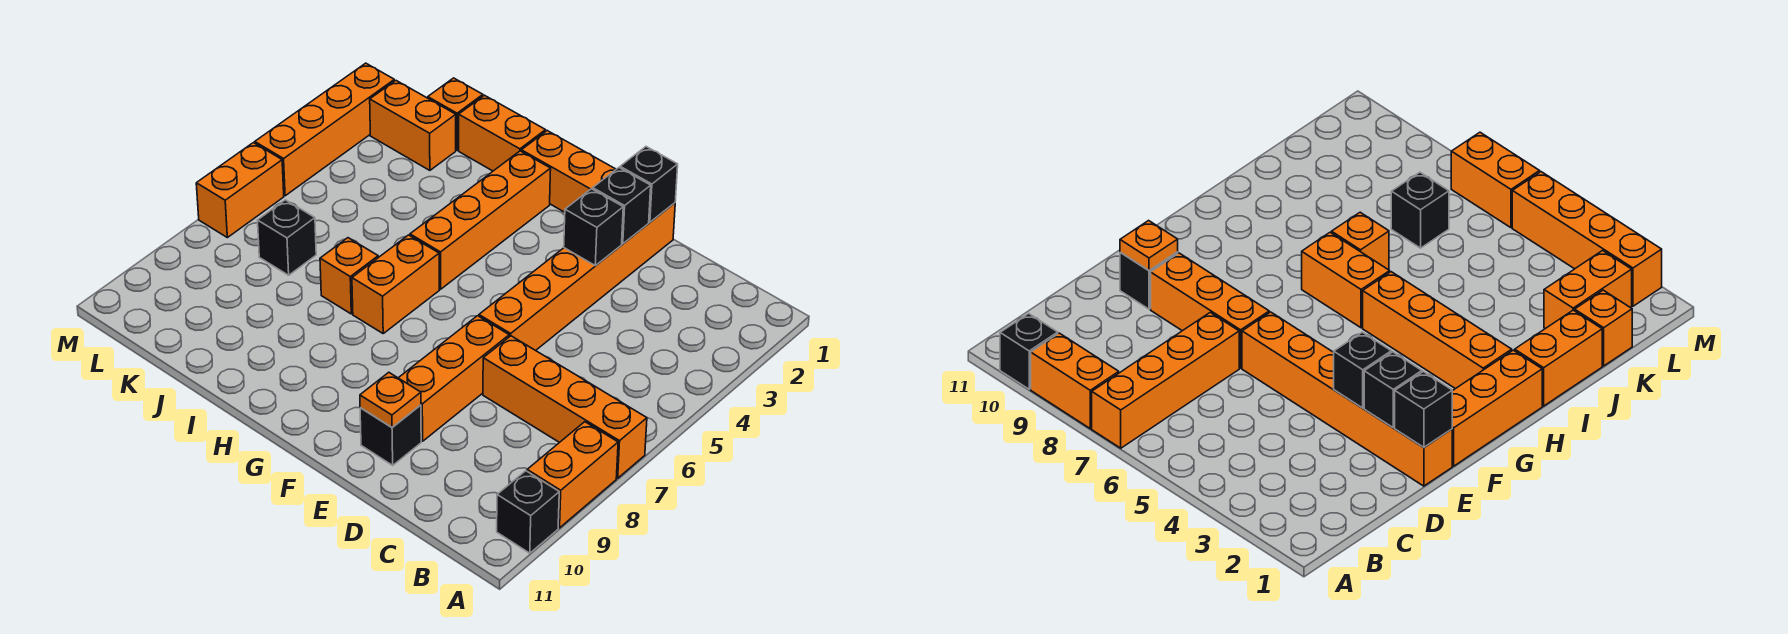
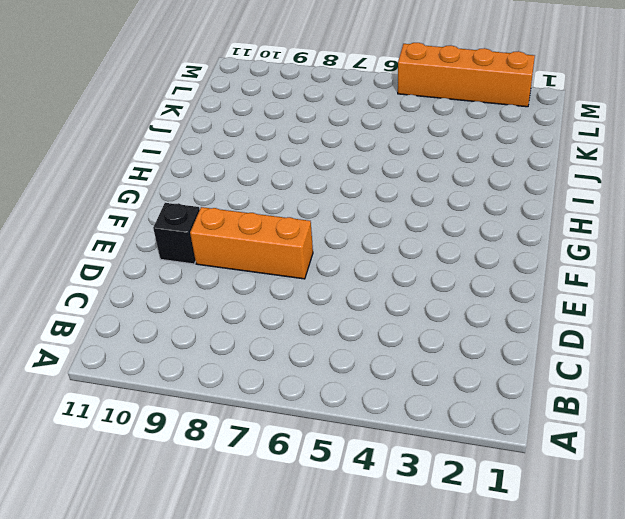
none -> orange brick A7:D7 level 1
none -> orange brick A8:A9 level 1
none -> black brick A10 level 1

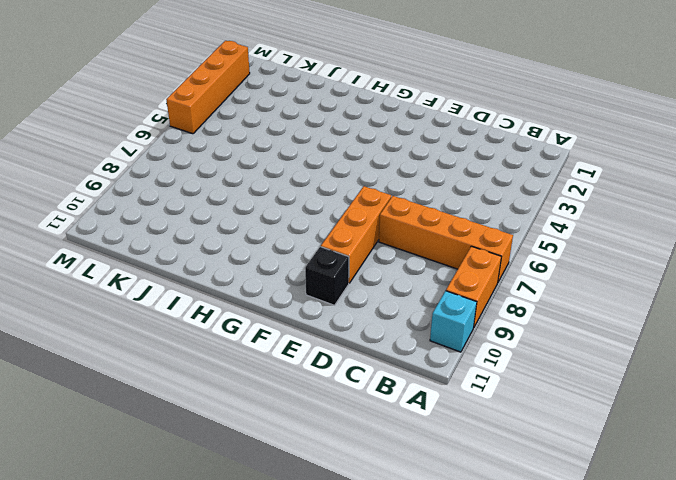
cyan brick A10 level 1 -> black brick A10 level 1
none -> orange brick E1:E6 level 1
none -> orange brick F1:H1 level 1
none -> orange brick H2:H5 level 1

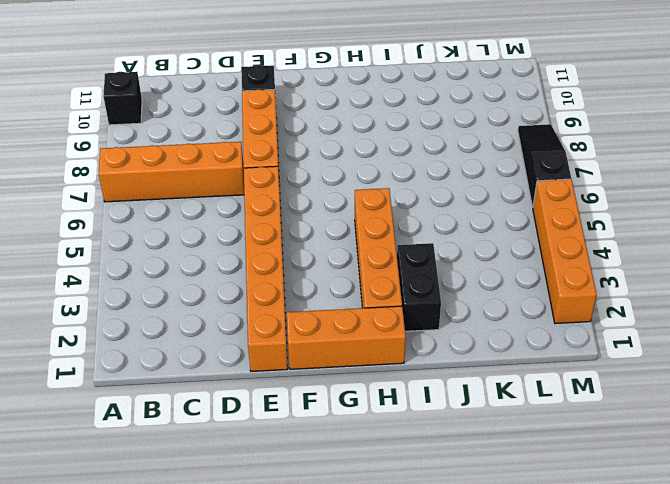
black brick I2:I3 level 1 -> none
black slope M6:M8 level 1 top 6 -> orange brick M6:M7 level 1
none -> orange brick A8:A9 level 1
none -> orange brick H6:H7 level 1
none -> orange brick I1:J1 level 1

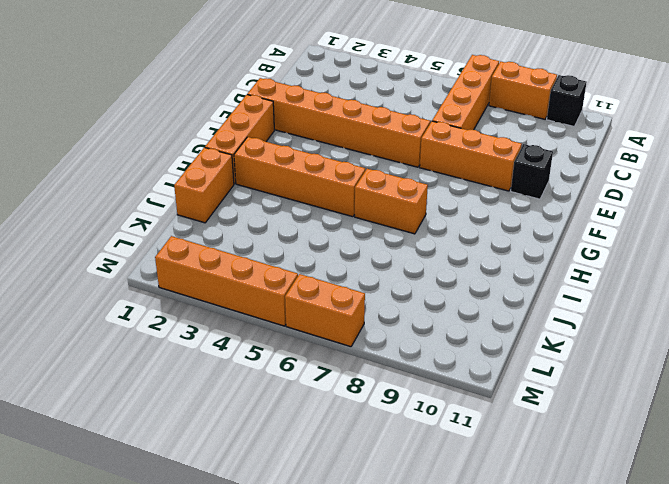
none -> orange brick I7 level 1
none -> orange brick K1 level 1
none -> orange brick K2:L2 level 1

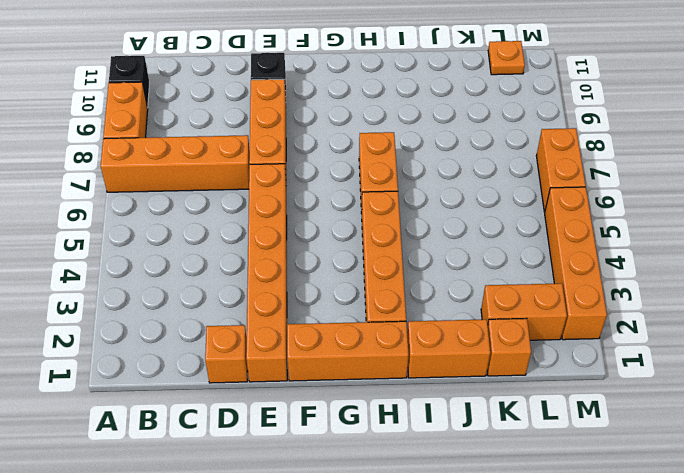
orange brick D1 level 1 -> orange brick I7 level 1
orange plate L11 level 1 -> orange plate E10 level 2
none -> black brick K7 level 1
none -> black brick E1 level 2
none -> black brick E2 level 2

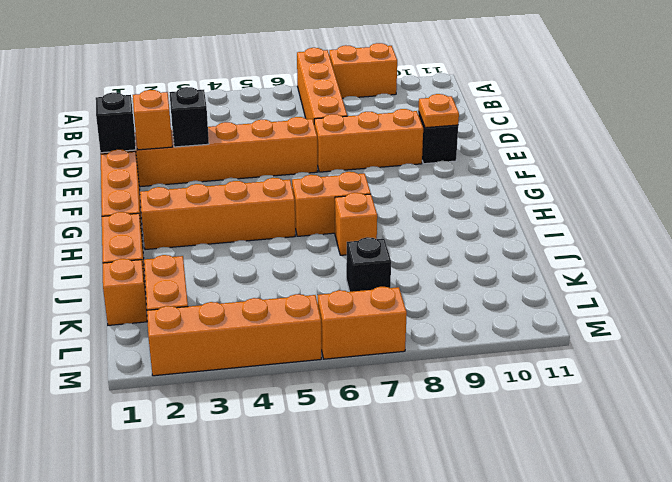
orange brick E2 level 2 -> black brick E2 level 2
none -> black brick A10 level 1

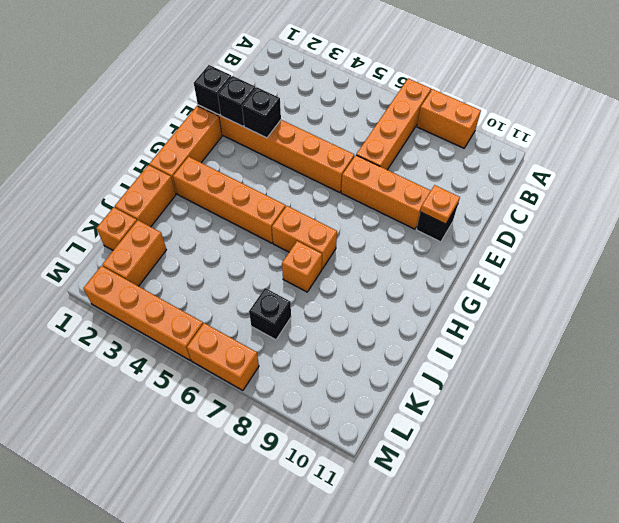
none -> black brick A10 level 1

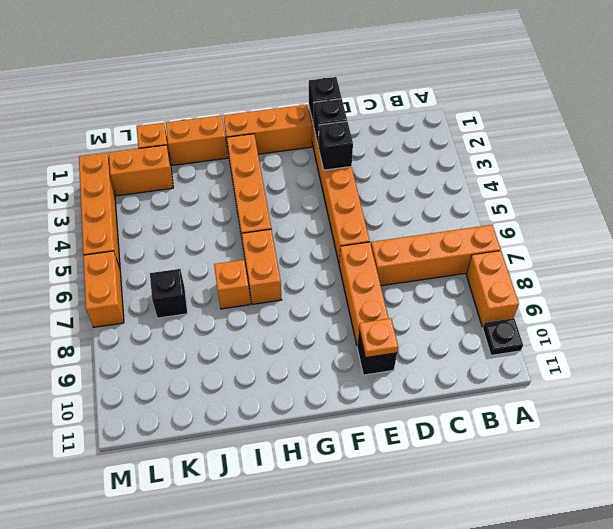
black plate A10 level 1 -> black brick A10 level 1

